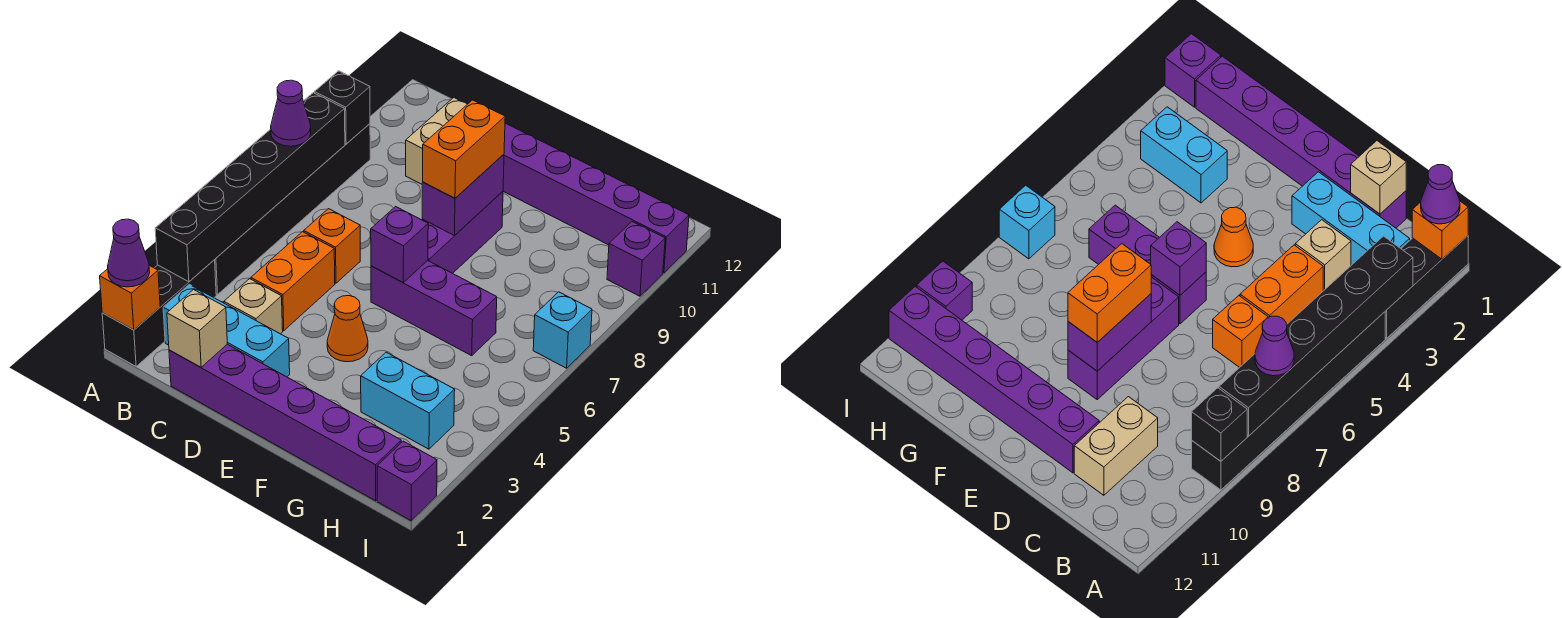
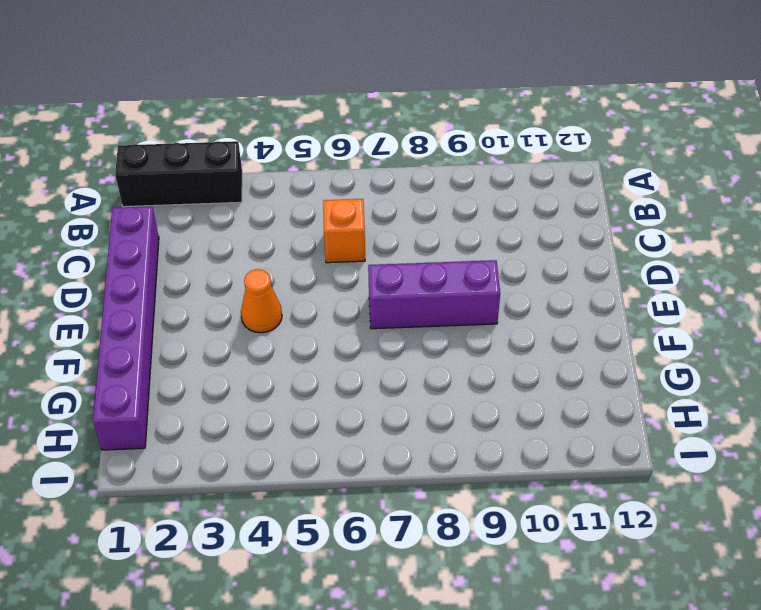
none -> black brick A4:A9 level 1
none -> cyan brick B2:D2 level 1
none -> tan brick C3 level 1

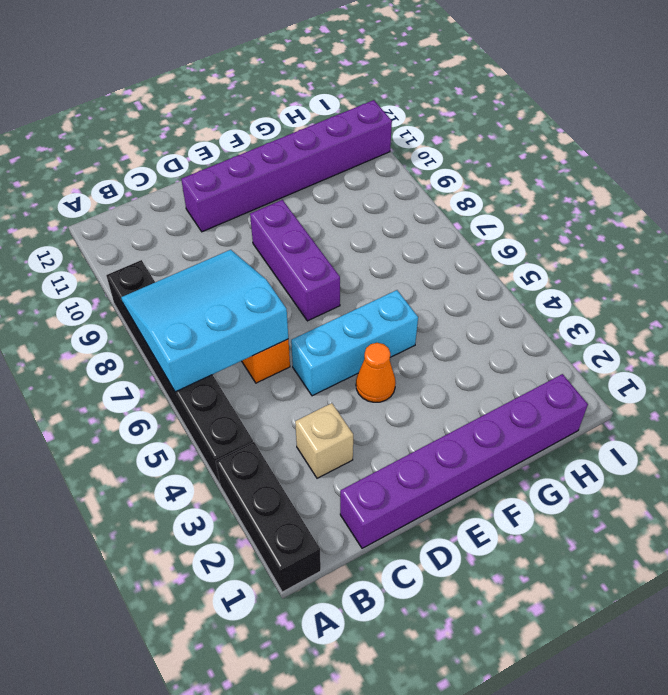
cyan slope A6:C8 level 2 top 6 -> black brick A3:A8 level 2
cyan brick D5:F5 level 1 -> cyan brick B2:D2 level 1
none -> orange brick C4:C5 level 1
none -> tan brick C10:C11 level 1
none -> purple brick E6:G6 level 1

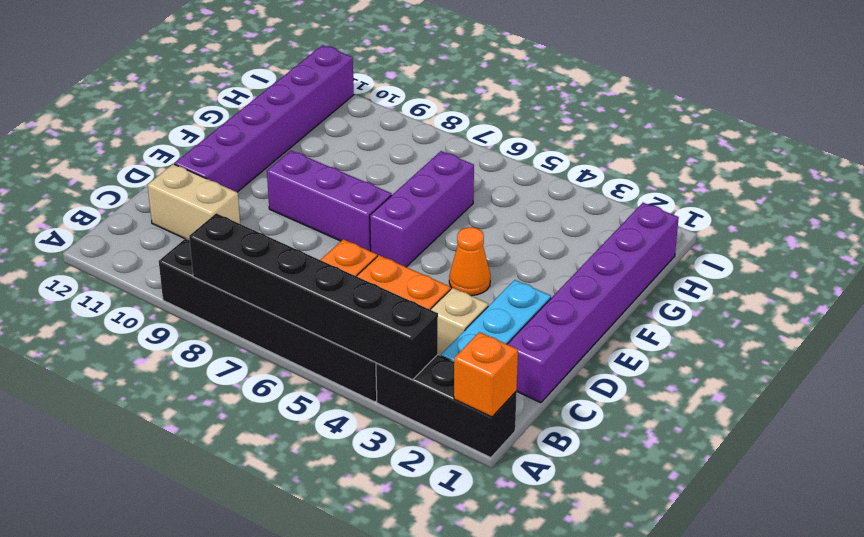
none -> cyan brick G3:H3 level 1
none -> purple brick I1 level 1
none -> cyan brick I7 level 1

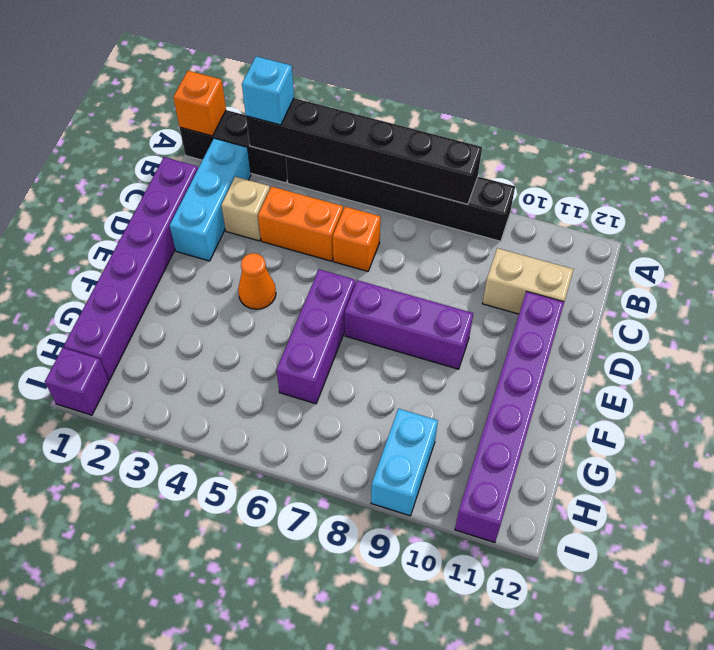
cyan brick A3 level 3 -> cyan brick I7 level 1
cyan brick H9:I9 level 1 -> cyan brick G3:H3 level 1
none -> purple brick I10 level 1
none -> black brick A9 level 2
none -> tan brick C1 level 2

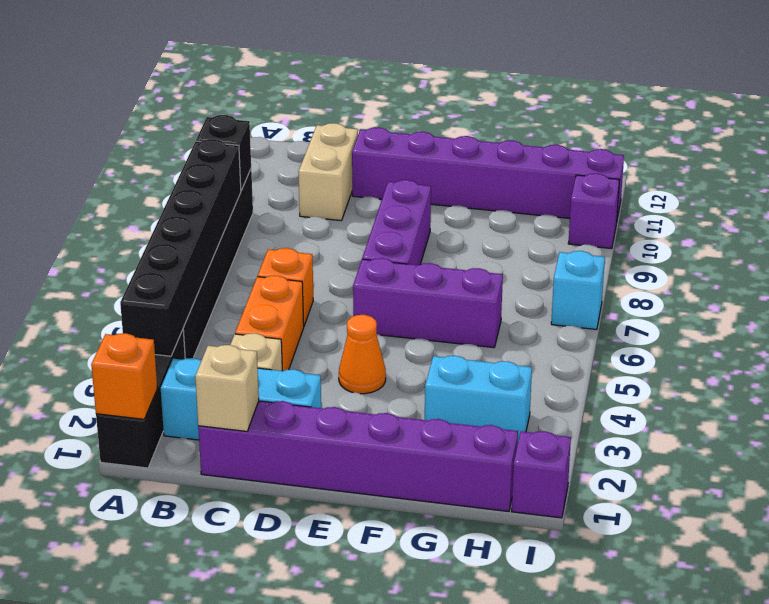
none -> purple brick E6 level 2
none -> purple brick E8:E9 level 2
none -> purple cone A1 level 3

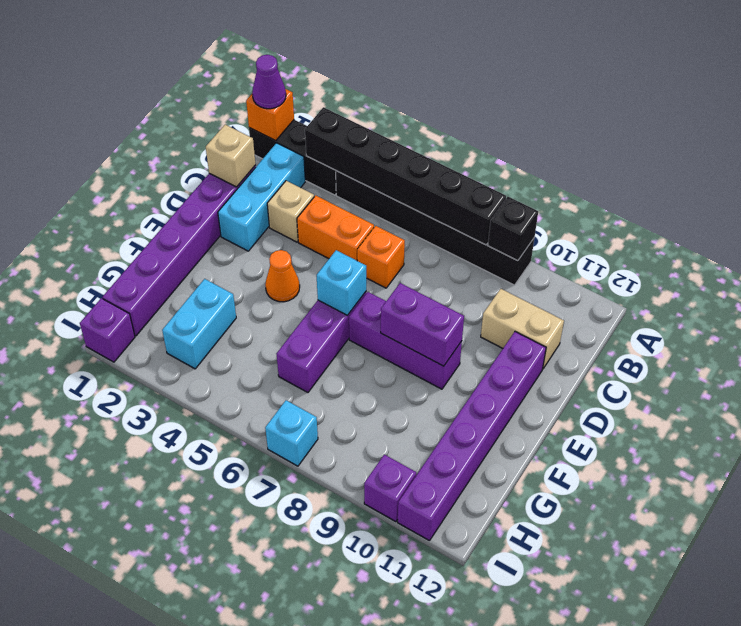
cyan brick E6 level 2 -> purple brick E6 level 2
none -> purple cone A7 level 3
none -> orange brick E8:E9 level 3

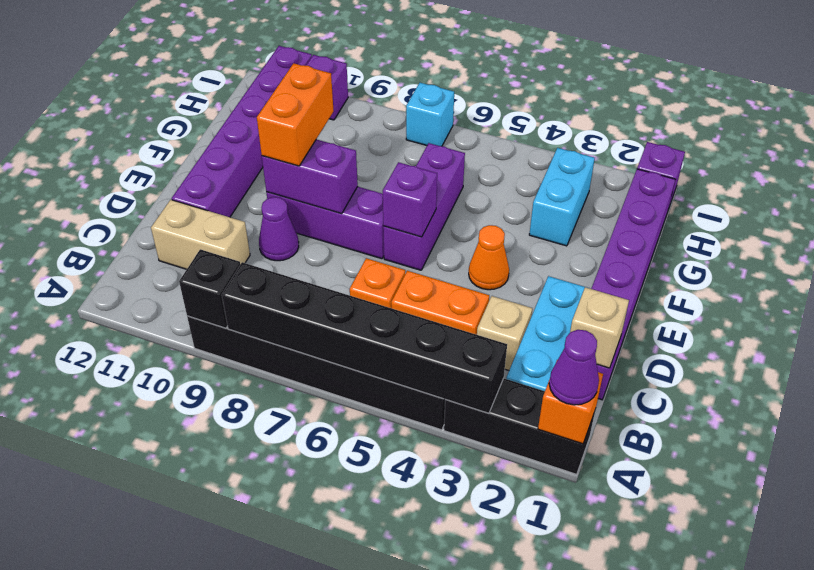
purple cone D9 level 1 -> purple cone A7 level 3
orange brick E9:F9 level 3 -> orange brick E8:E9 level 3

